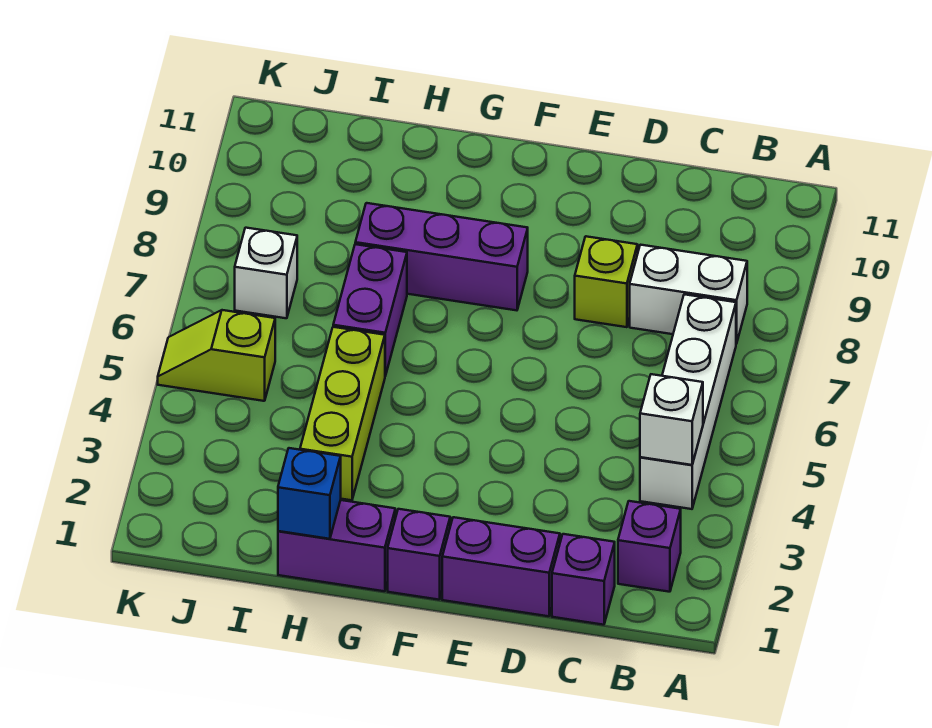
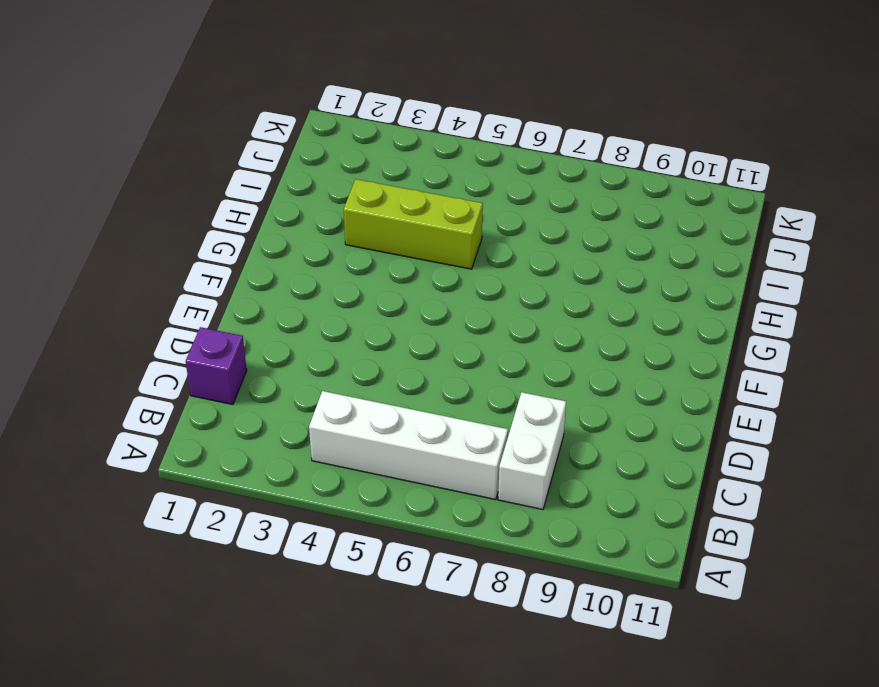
none -> purple brick B2 level 1
none -> purple brick D1:E1 level 1
none -> lime brick D8 level 1

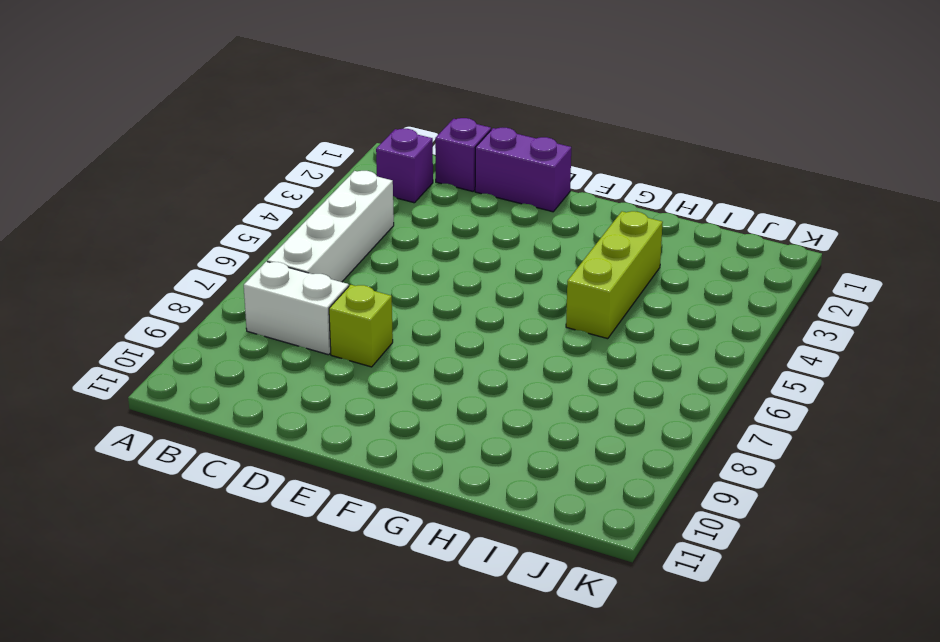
none -> purple brick F1 level 1
none -> purple brick F8:H8 level 1
none -> purple brick G1:H1 level 1

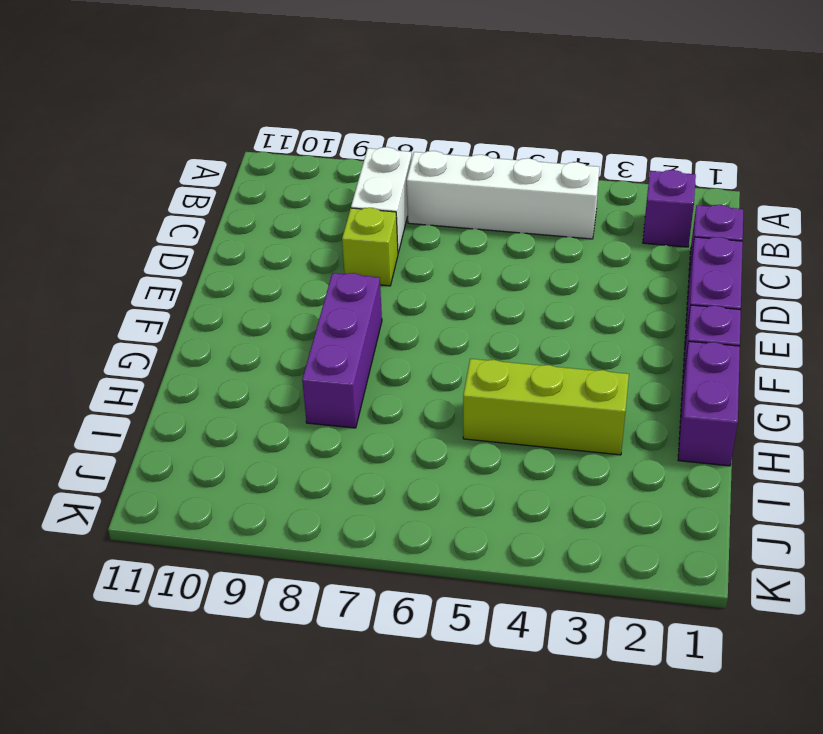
none -> purple brick H6:H7 level 1
none -> lime slope J5:K5 level 1 top J
none -> white brick J7 level 1

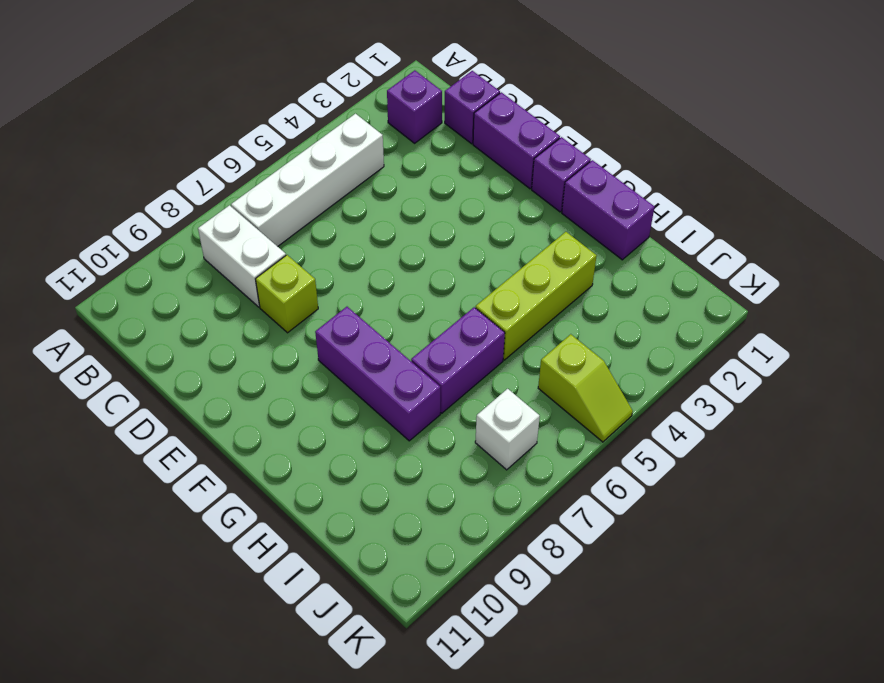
none -> white brick B4 level 2
none -> blue brick H1 level 2

